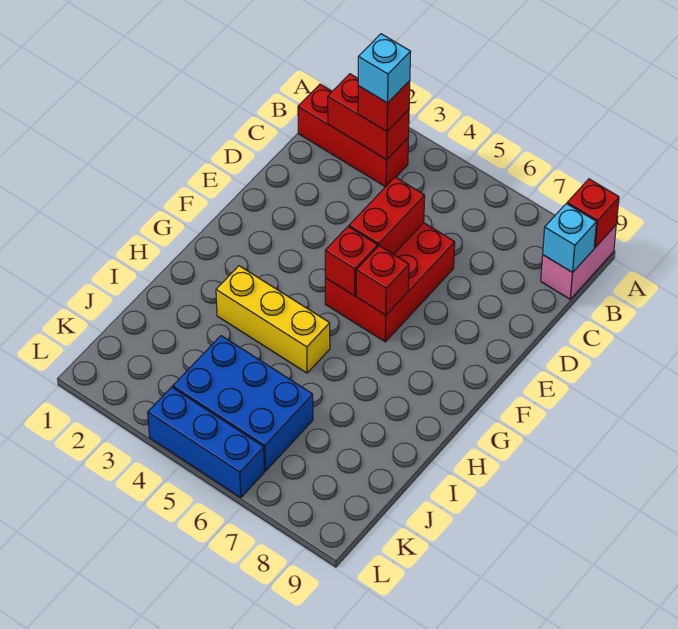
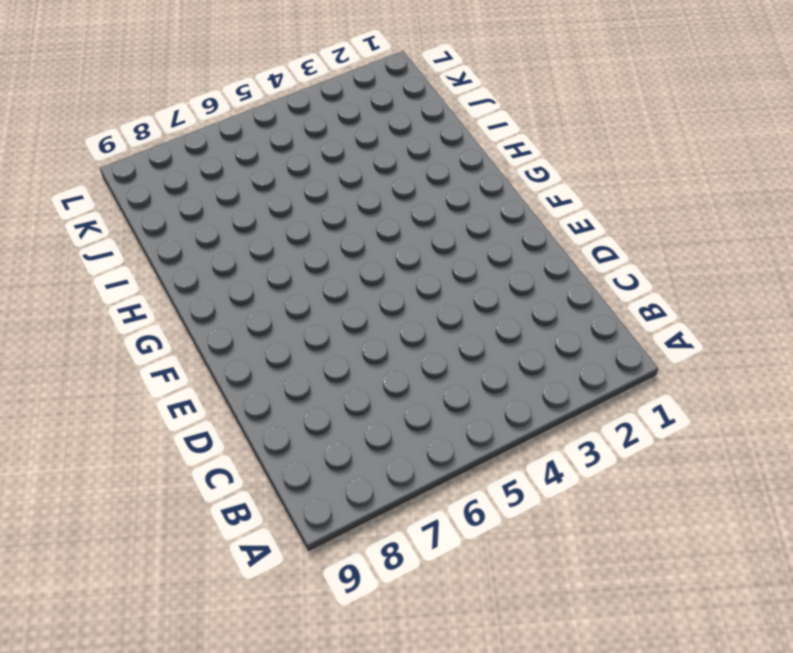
none -> pink brick A9:B9 level 1
none -> red brick B1:B3 level 1
none -> red brick D5:F6 level 1

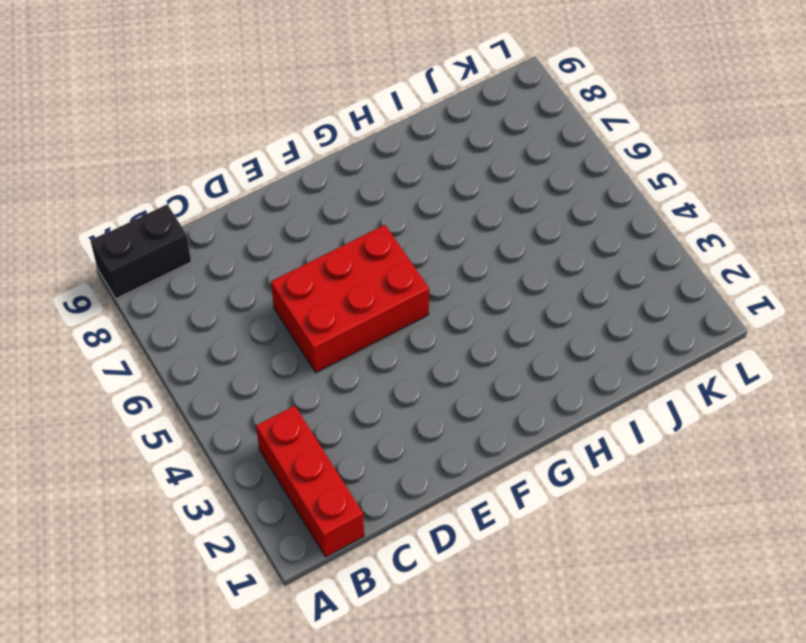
black brick A9:B9 level 1 -> pink brick A9:B9 level 1
none -> yellow brick H3:H5 level 1
none -> blue brick J4:K6 level 1
none -> blue brick L4:L6 level 1

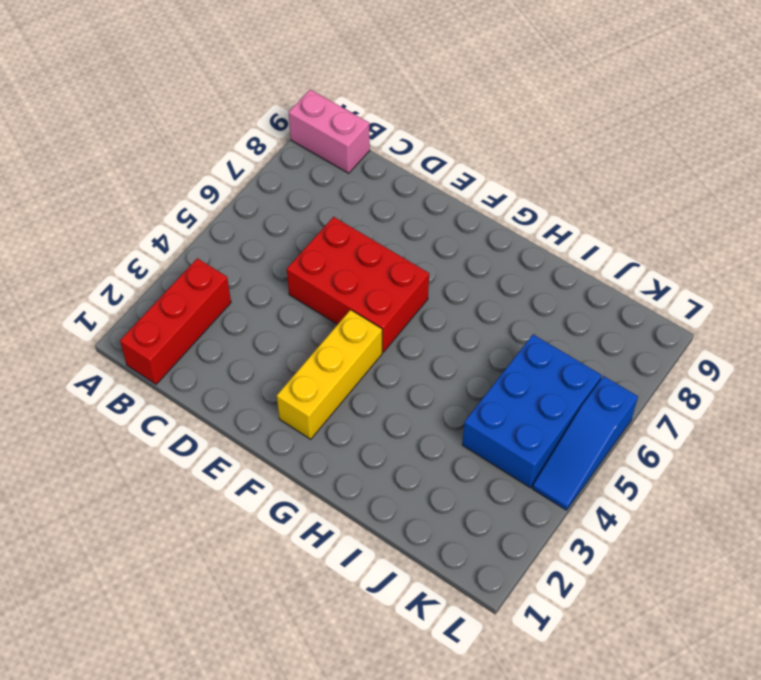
yellow brick F2:F4 level 1 -> yellow brick H3:H5 level 1
blue slope L4:L6 level 1 top 6 -> blue brick L4:L6 level 1
none -> red brick A9 level 2
none -> red brick B2:B3 level 2
none -> cyan brick B9 level 2

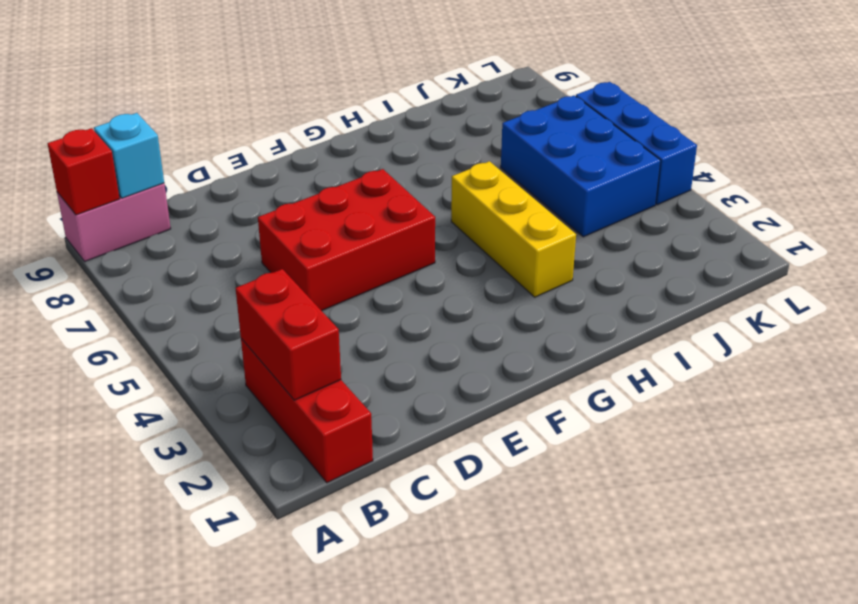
none -> red brick D5:E5 level 2
none -> red brick F5 level 2
none -> red brick F6 level 2

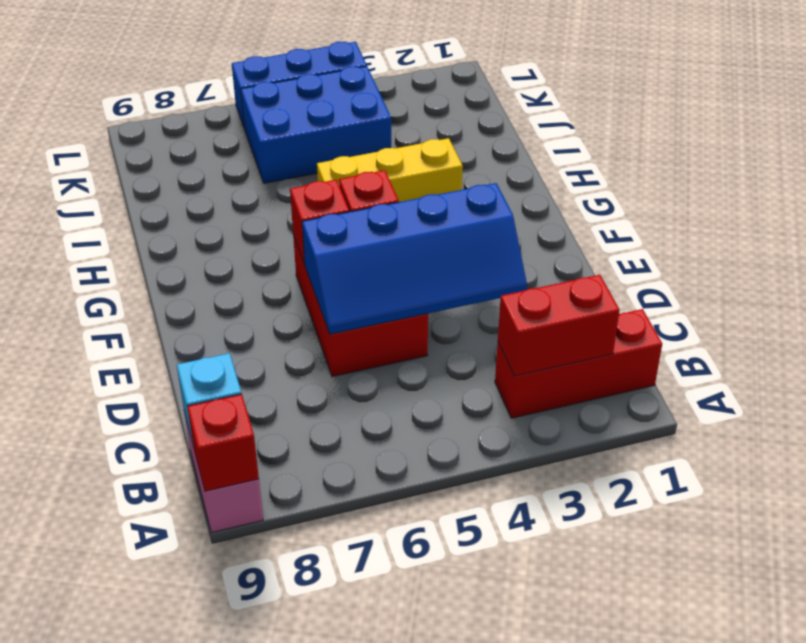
blue slope D3:E6 level 2 top E -> red brick D5:E5 level 2
none -> red brick B3 level 3
none -> cyan brick B3 level 4

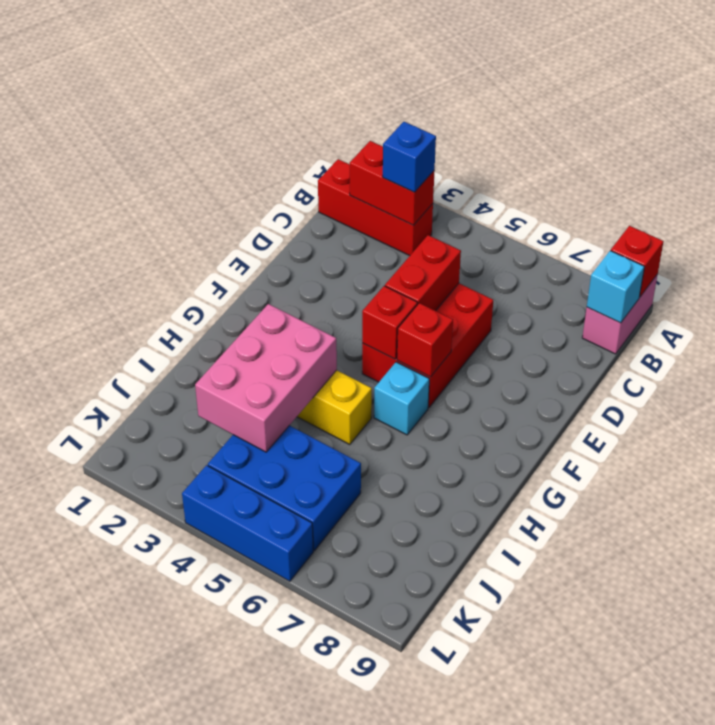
blue brick B3 level 3 -> red brick B3 level 3
cyan brick G6 level 1 -> cyan brick B3 level 4
pink brick H3:J4 level 2 -> none

